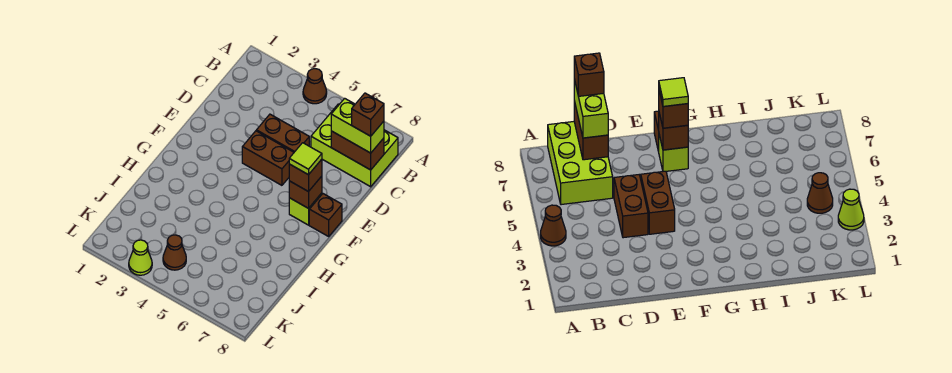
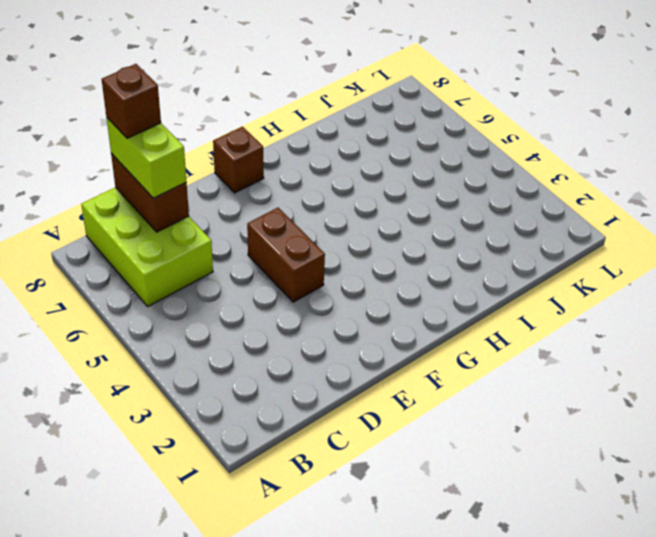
none -> brown cone A4 level 1
none -> brown brick D4:D5 level 1
none -> lime brick F7 level 1

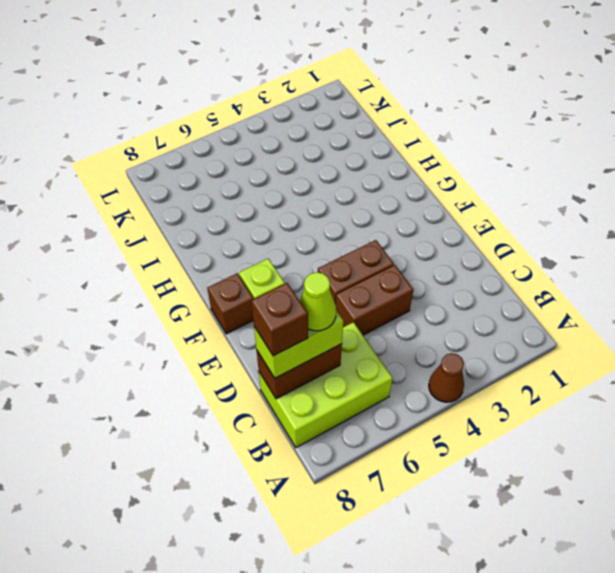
lime cone C7 level 4 -> lime cone L3 level 1
none -> brown cone K4 level 1
none -> brown brick F7 level 2
none -> brown brick F7 level 3

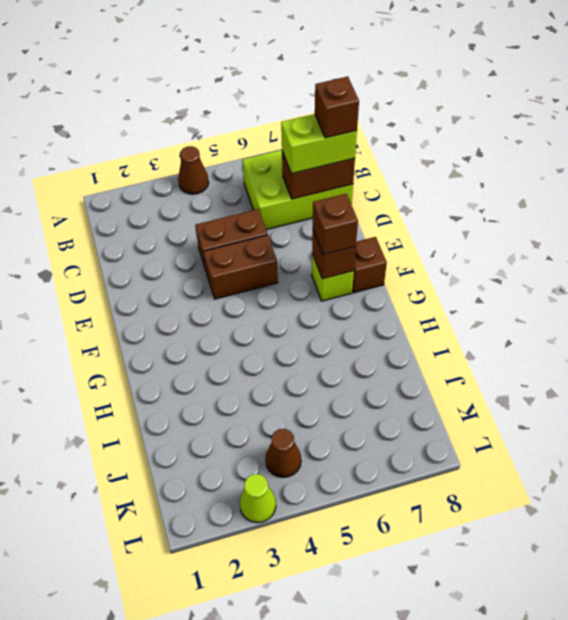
none -> lime tile F7 level 4

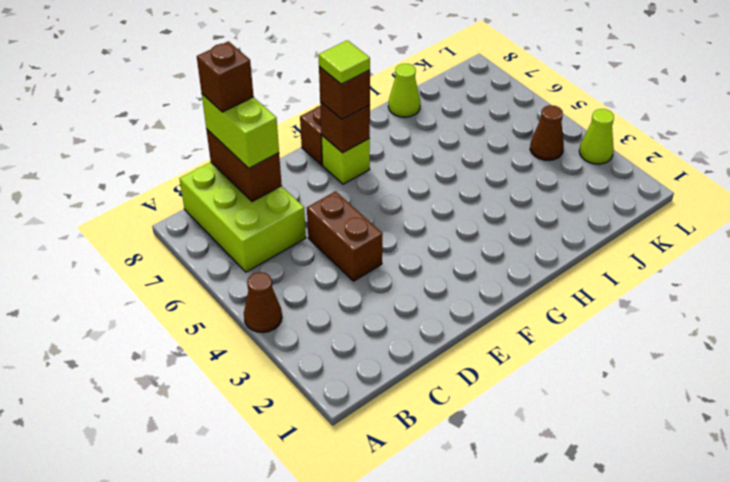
lime cone I8 level 1 -> none
none -> brown brick E4:E5 level 1

